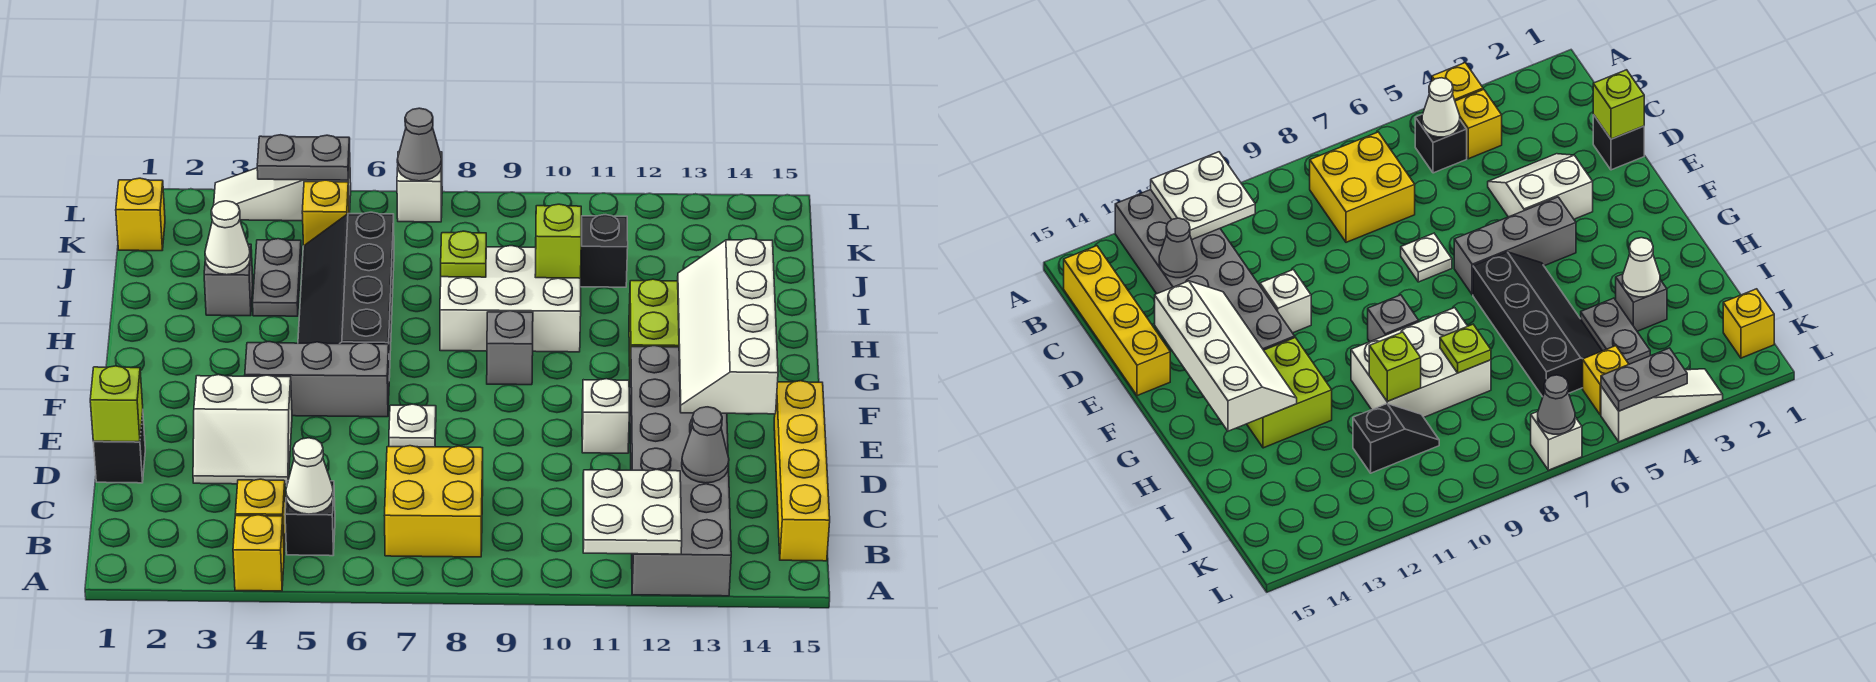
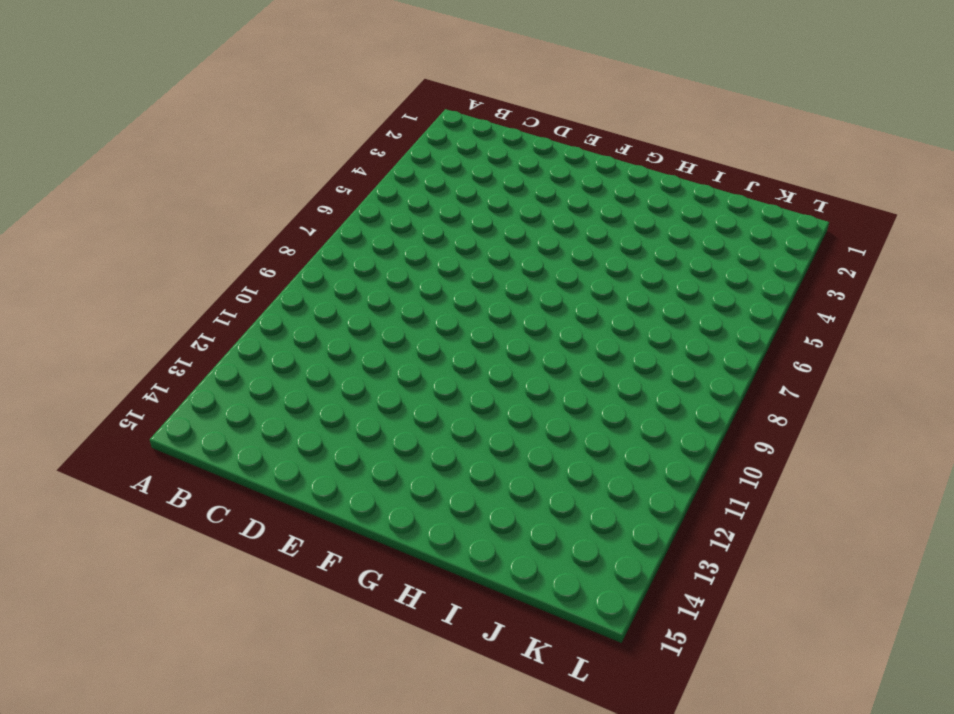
none -> yellow brick A4 level 1
none -> grey brick A12:F13 level 1
none -> yellow brick B4 level 1
none -> black brick B5 level 1

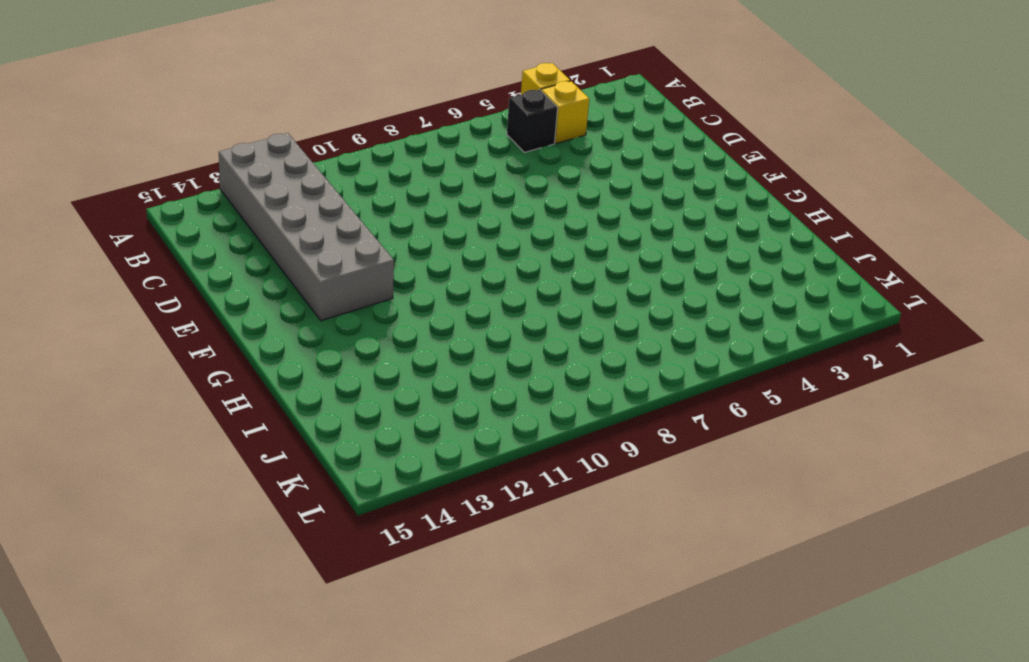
none -> yellow brick B7:C8 level 1
none -> yellow brick B15:E15 level 1
none -> black brick D1 level 1
none -> white slope D3:E4 level 1 top E

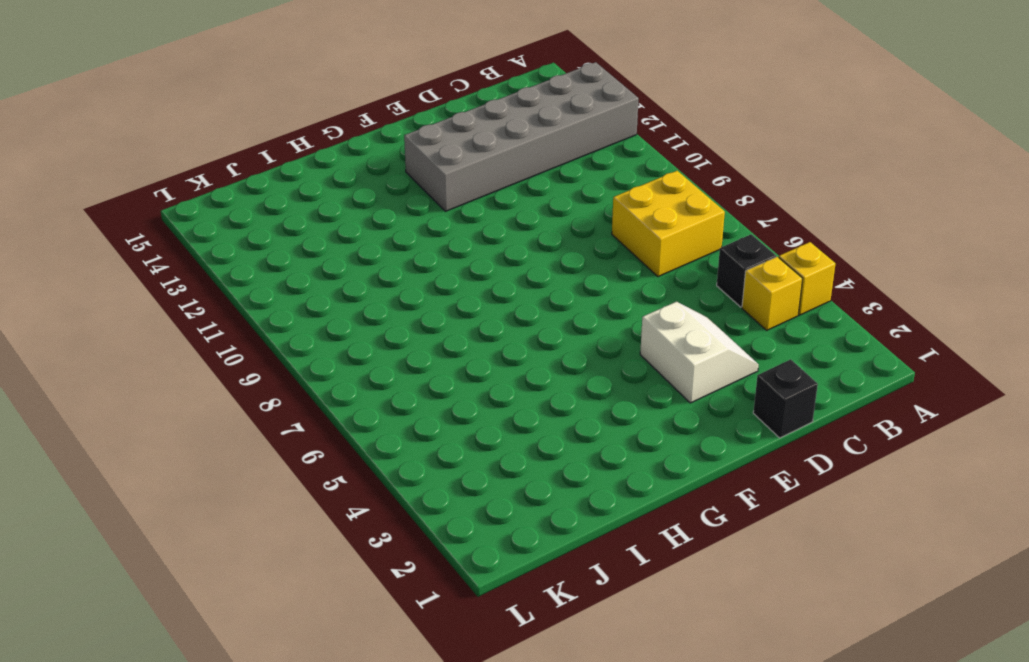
none -> yellow brick B15:E15 level 1
none -> white plate E7 level 1
none -> white brick E11 level 1
none -> grey brick F4:F6 level 1

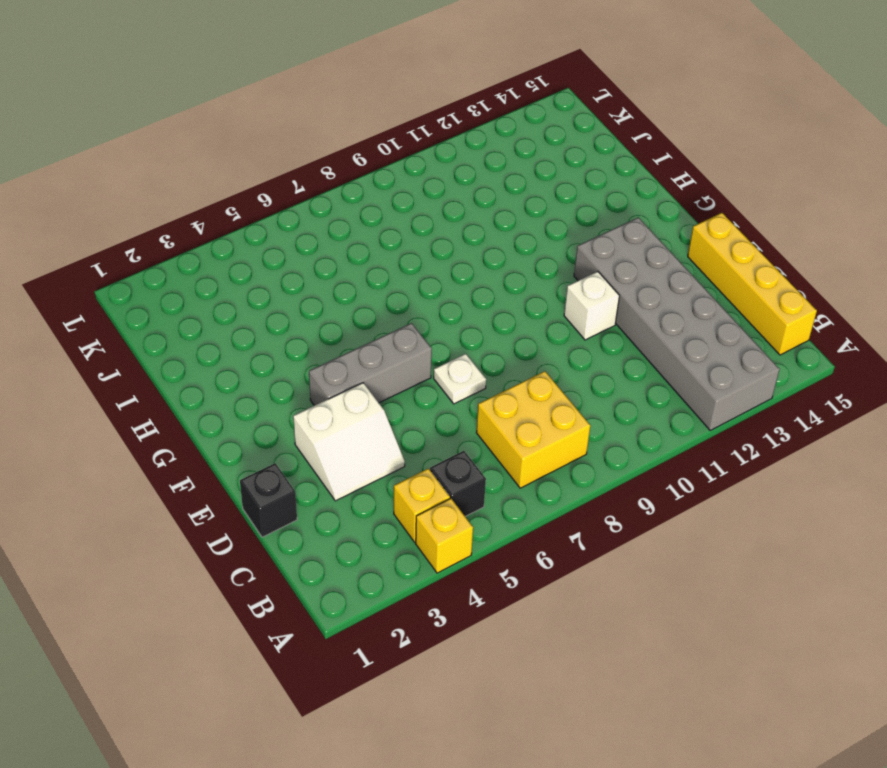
none -> black slope G5:J6 level 1 top 6
none -> grey brick G9 level 1
none -> lime brick G12:H13 level 1
none -> white brick H8:I10 level 1

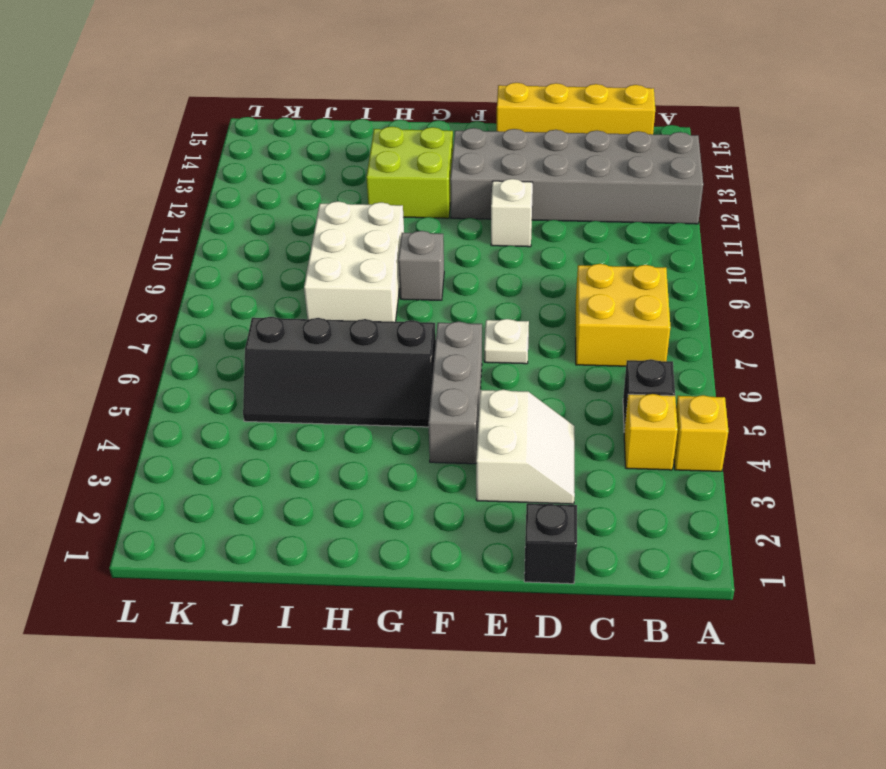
none -> grey brick I3 level 1
none -> grey plate I4:J4 level 1
none -> black slope J10:J11 level 1 top 11
none -> yellow brick K1 level 1

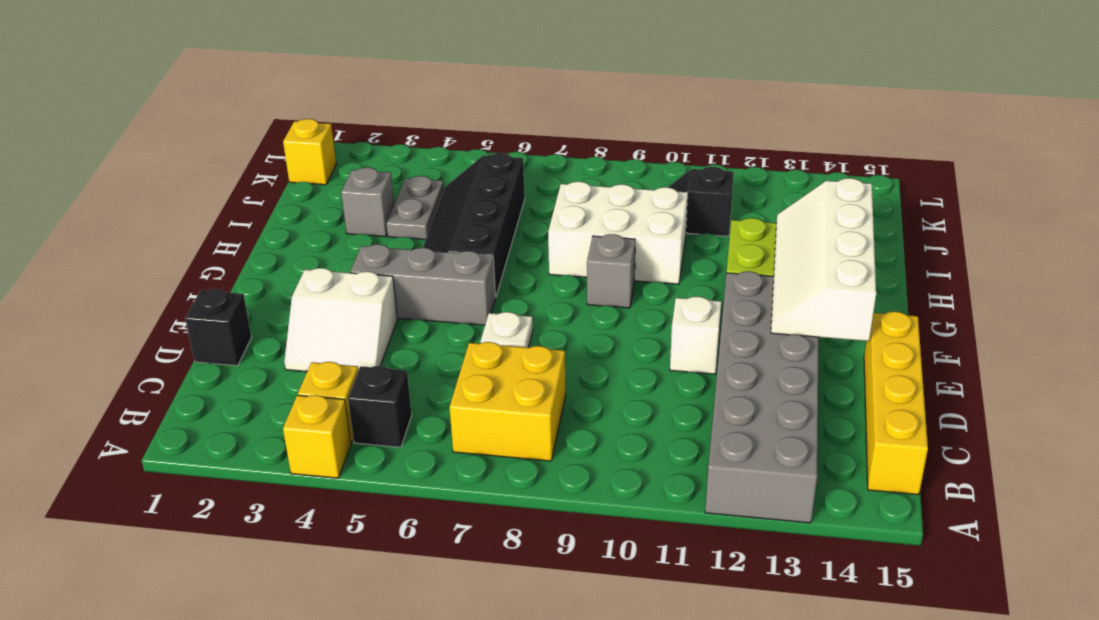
none -> yellow brick K5 level 1
none -> white slope L3:L5 level 1 top 5
none -> white brick L7 level 1
none -> white plate A11:B12 level 2

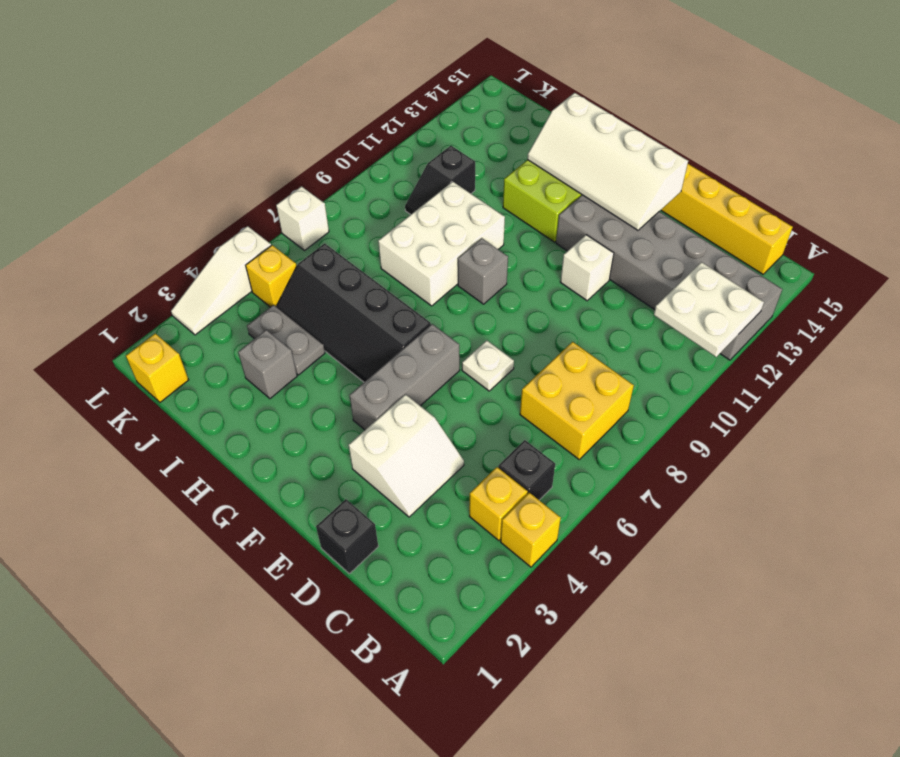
none -> white cone B5 level 2
none -> grey cone C13 level 2
none -> lime brick D1 level 2
none -> white cone I3 level 2

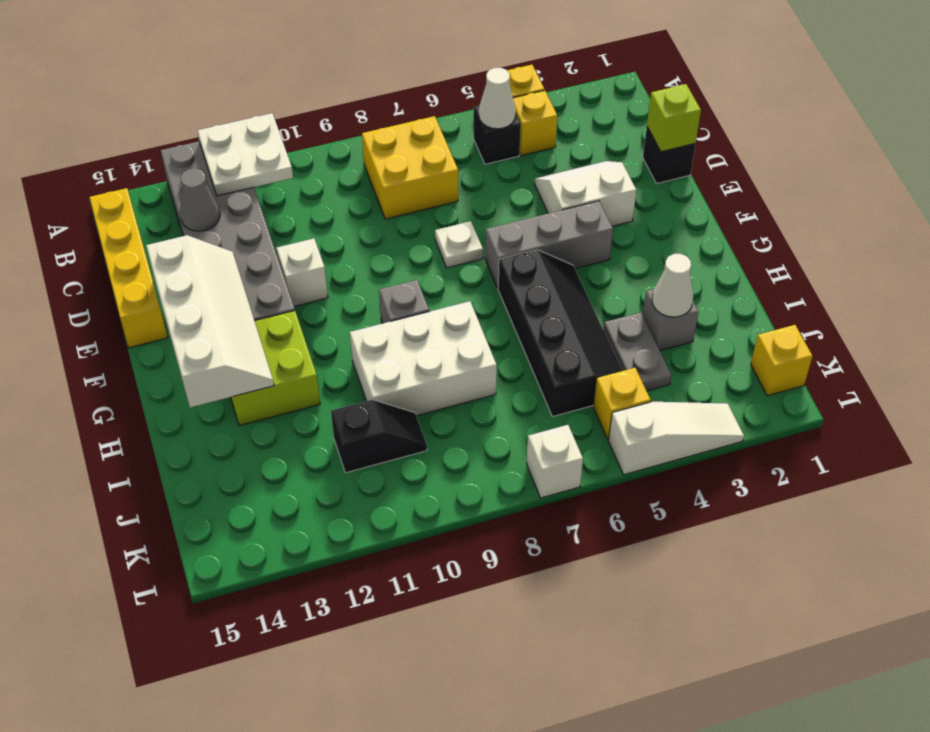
none -> lime plate I8 level 2
none -> lime brick I10 level 2
none -> grey plate L4:L5 level 2
none -> grey cone L7 level 2

